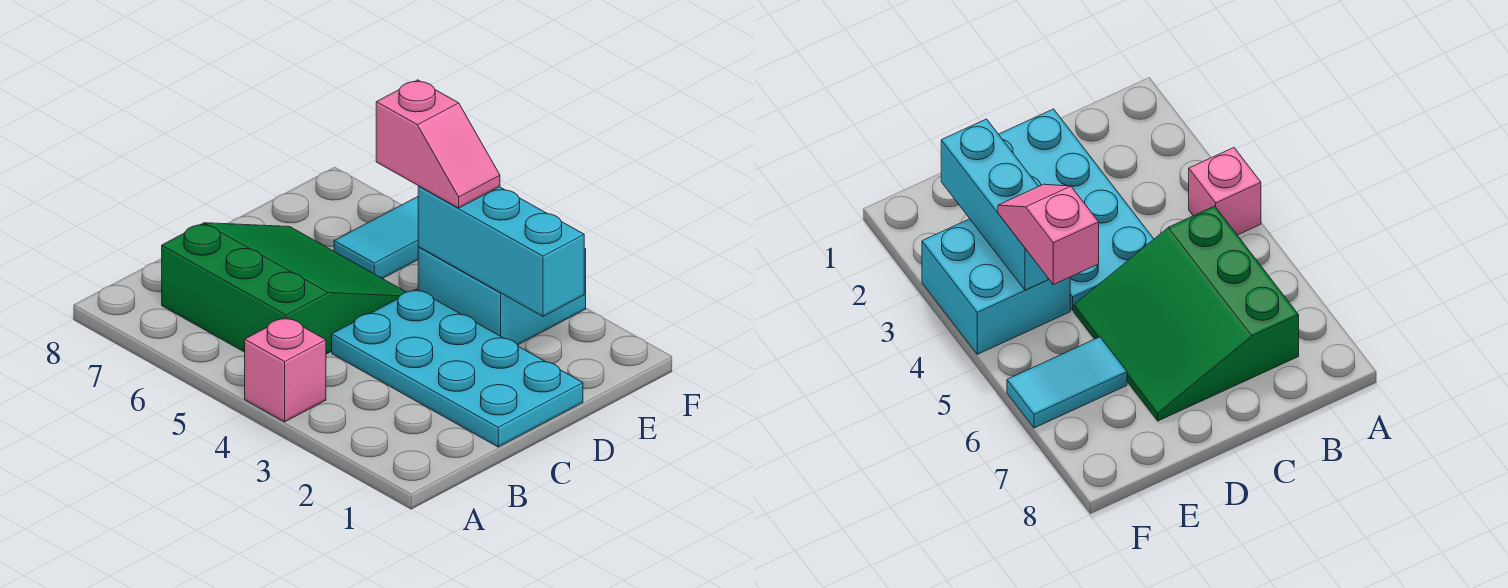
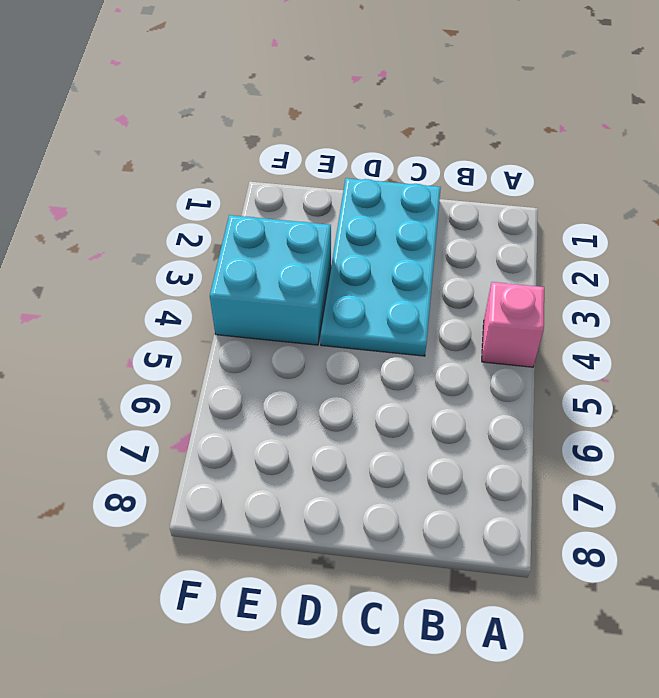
none -> green slope B5:D7 level 1 top B
none -> cyan tile E6:F6 level 1

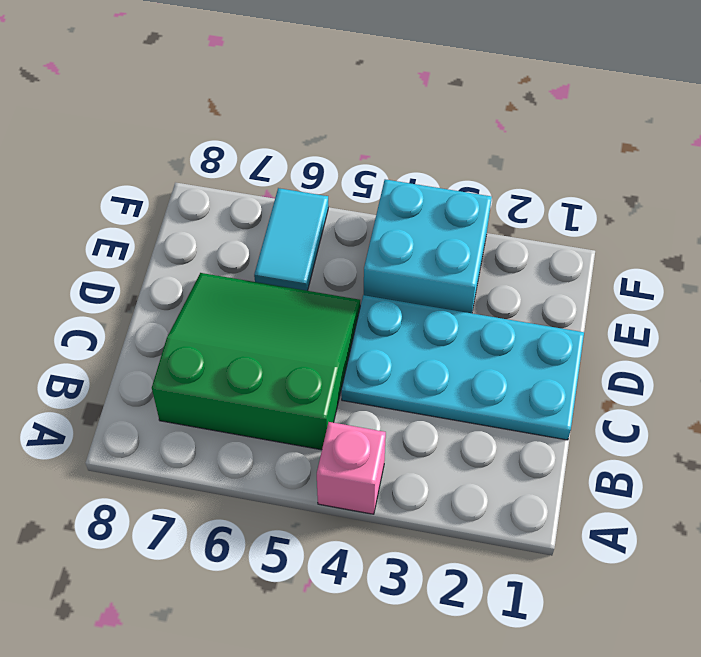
none -> cyan brick E2:E4 level 2
none -> pink slope E4:E5 level 3 top 5

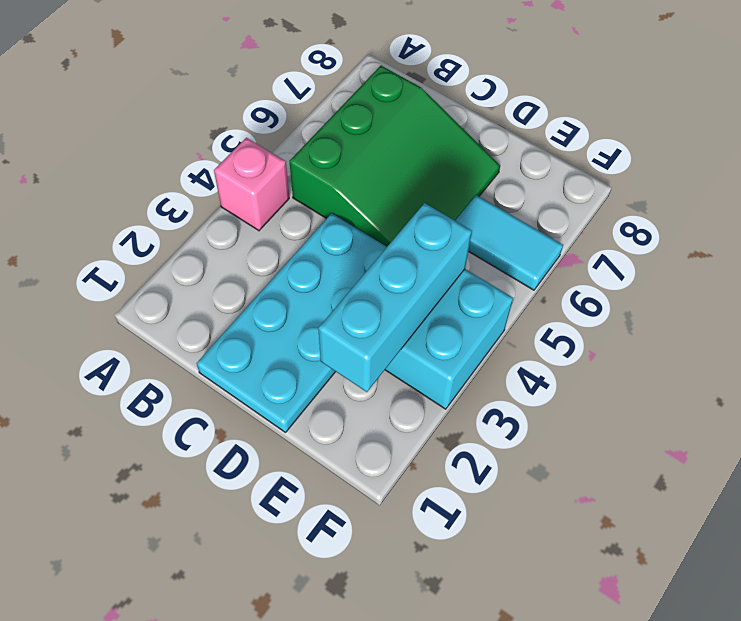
none -> pink slope E4:E5 level 3 top 5

